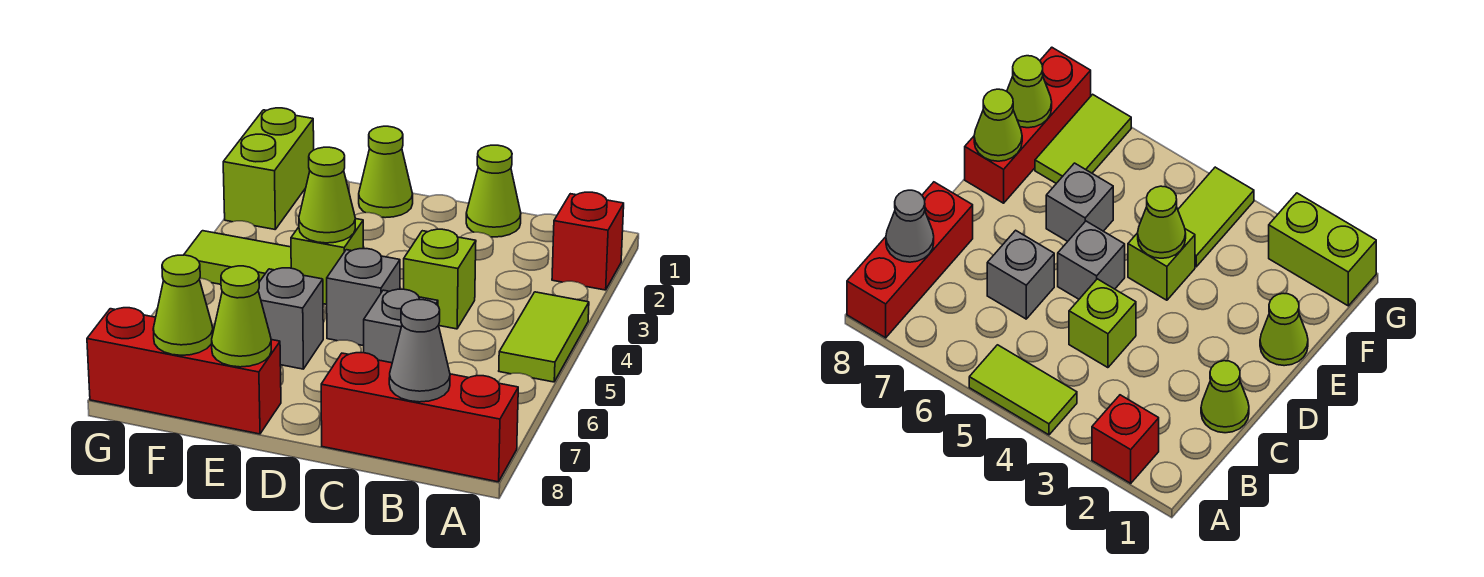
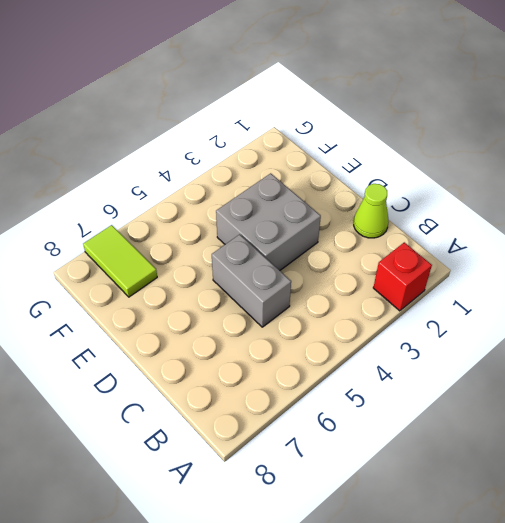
grey brick C5:D5 level 1 -> grey brick D5 level 1
grey brick D3:E4 level 1 -> lime brick E4 level 1
none -> lime tile A4:A5 level 1
none -> red brick A8:C8 level 1
none -> lime brick C4 level 1

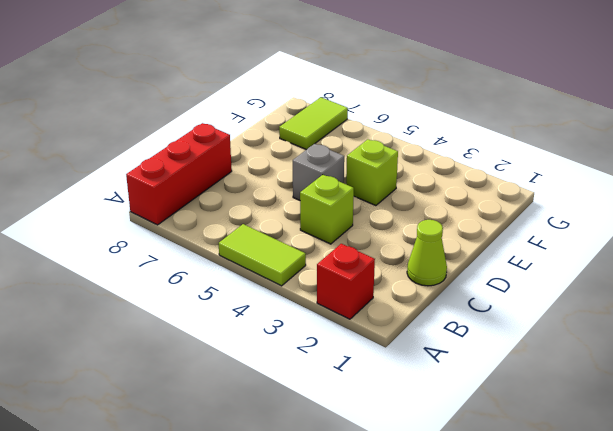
none -> grey brick C6 level 1
none -> lime cone E1 level 1
none -> grey brick E6 level 1

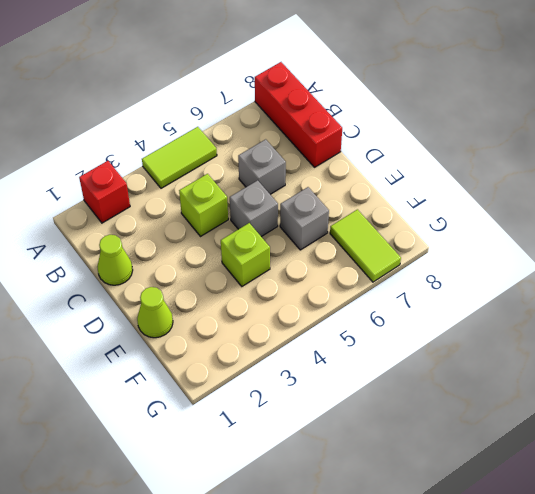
none -> red brick E8:G8 level 1
none -> lime tile F4:G4 level 1
none -> lime brick G1:G2 level 1

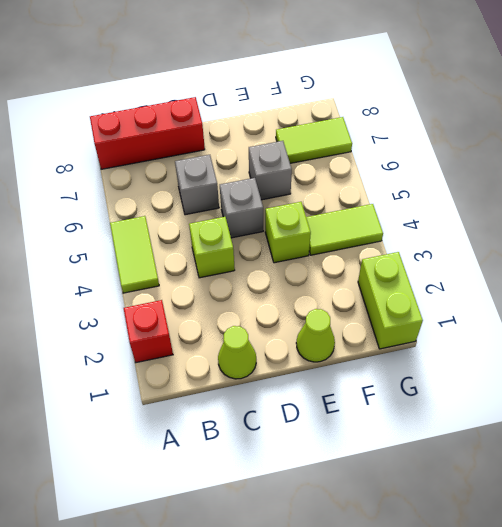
none -> red brick E8:G8 level 1
none -> grey cone B8 level 2
none -> lime cone E4 level 2

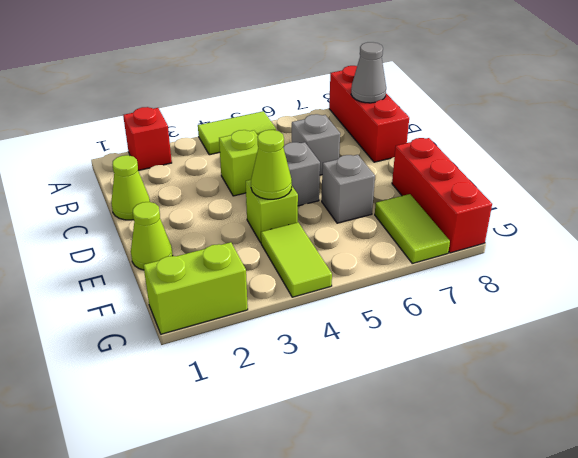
none -> lime cone E8 level 2
none -> lime cone F8 level 2

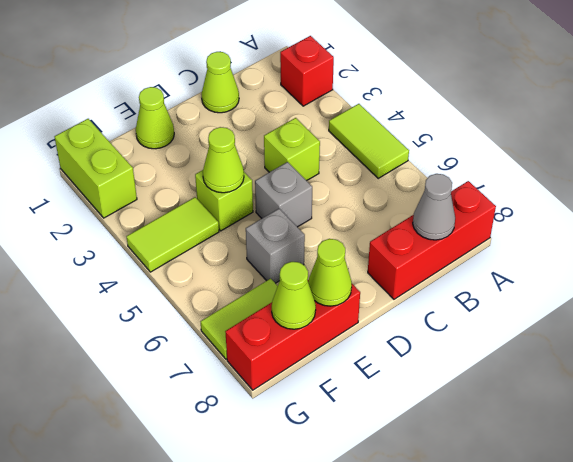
none -> grey brick C6 level 1

